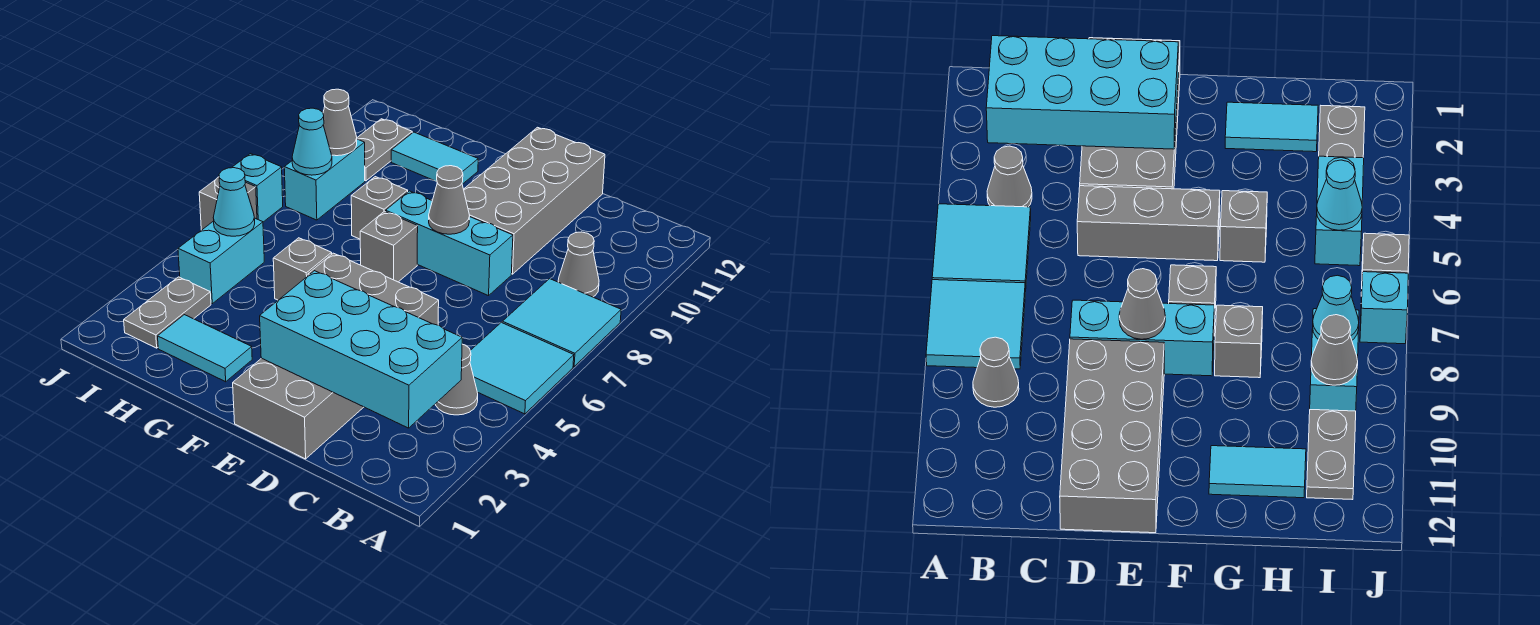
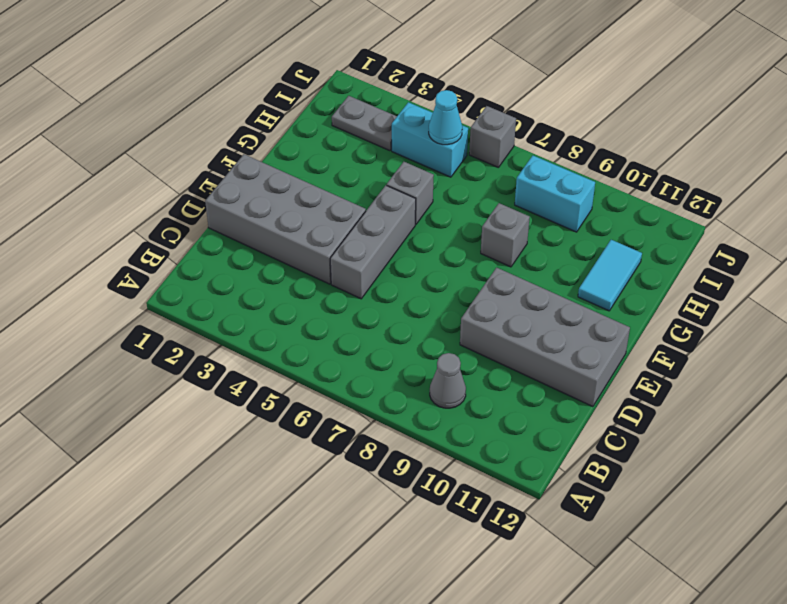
none -> cyan tile A5:B6 level 1
none -> cyan tile A7:B8 level 1
none -> grey cone B4 level 1

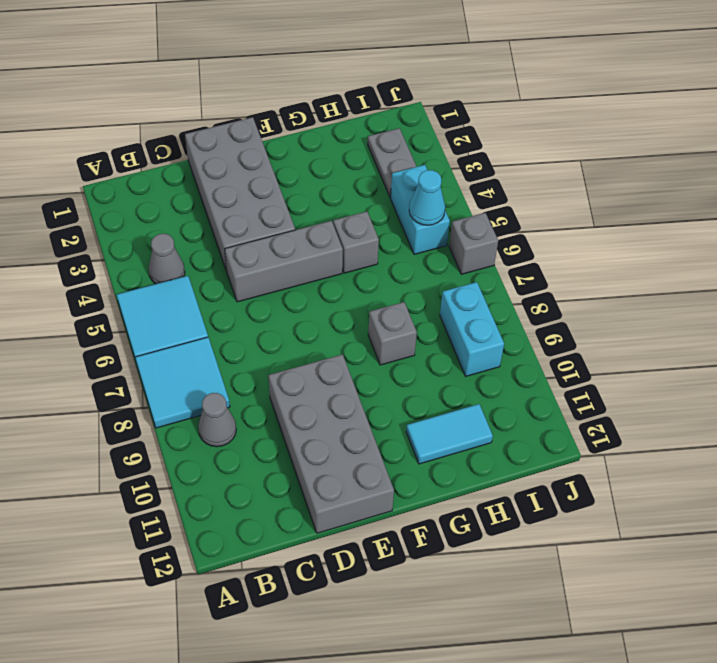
none -> cyan brick D8:F8 level 1
none -> grey brick F7 level 1
none -> cyan tile G2:H2 level 1

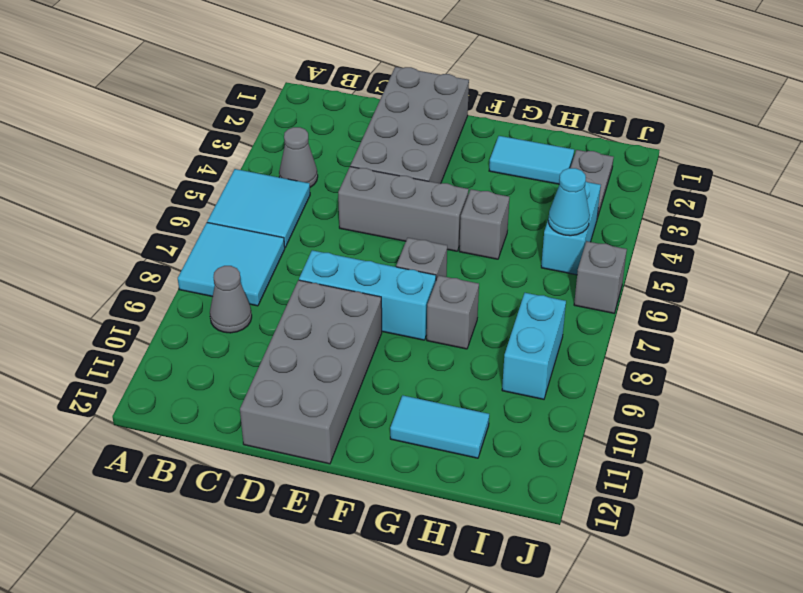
none -> grey plate I10:I11 level 1
none -> cyan brick J7 level 1
none -> cyan brick B2:E3 level 2

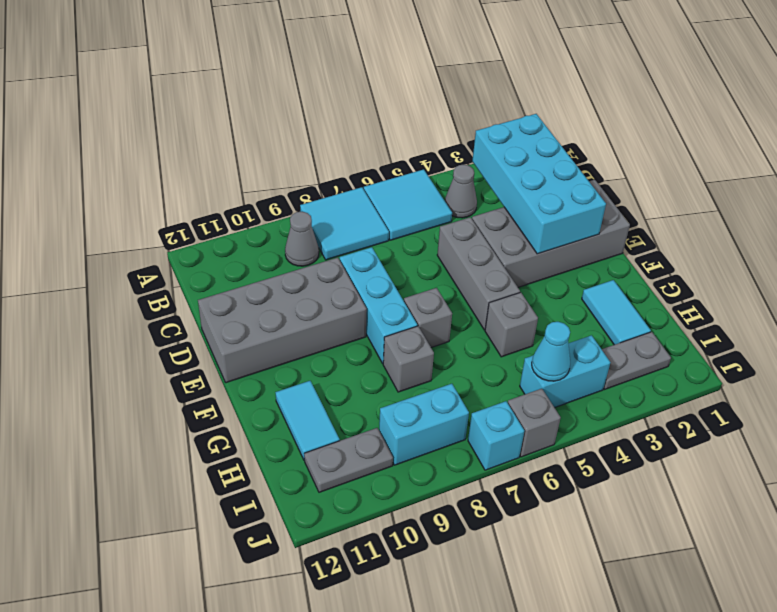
none -> grey cone E8 level 2
none -> cyan cone I8 level 2
none -> grey cone I9 level 2

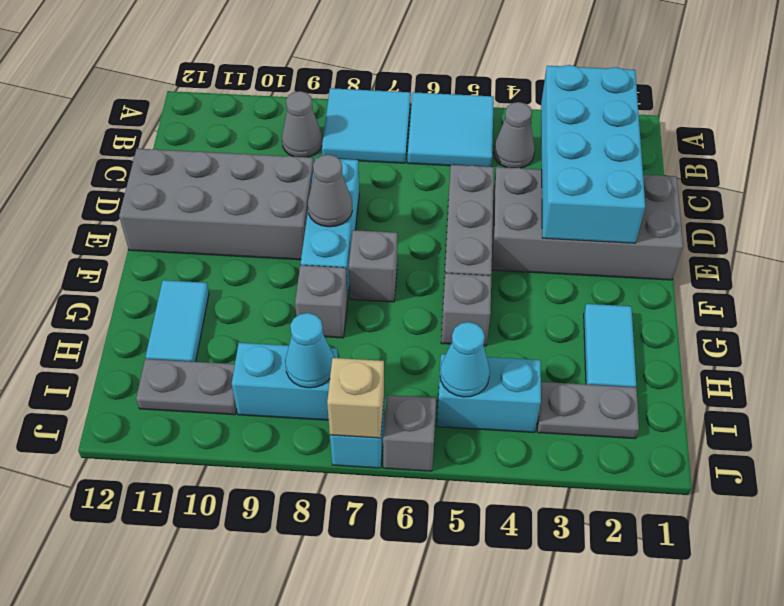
tan brick J7 level 2 -> none
none -> grey cone I9 level 2

